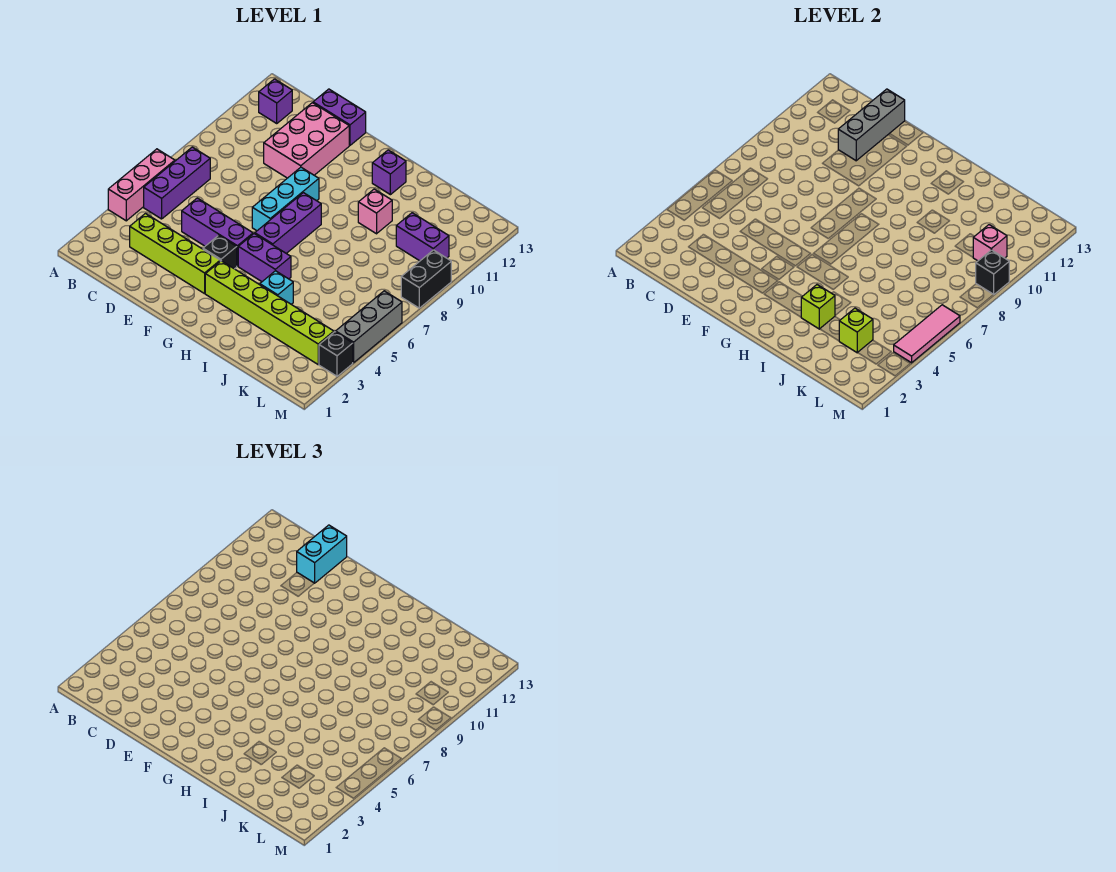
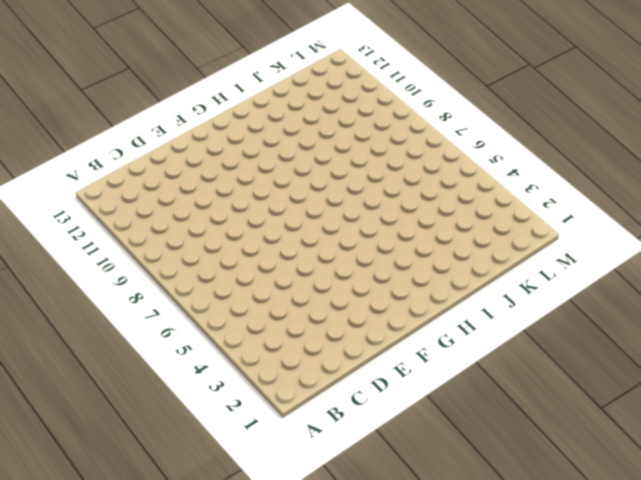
none -> pink brick A4:A6 level 1
none -> purple brick B5:B7 level 1
none -> purple brick B12 level 1

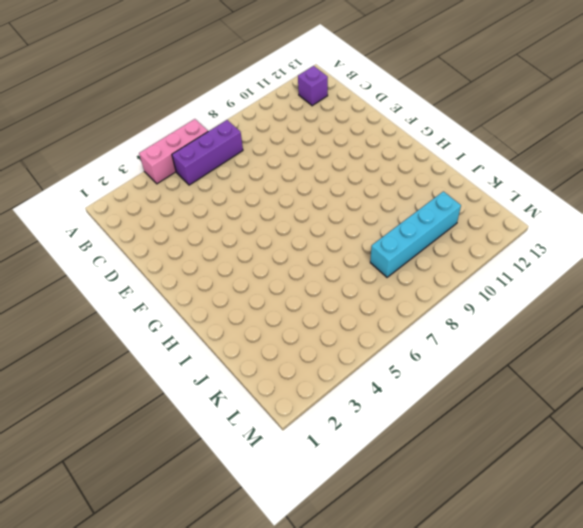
cyan brick K8:K11 level 1 -> purple brick K10:L10 level 1
none -> lime brick C3:F3 level 1
none -> purple brick D5:F5 level 1
none -> pink brick D10:E12 level 1

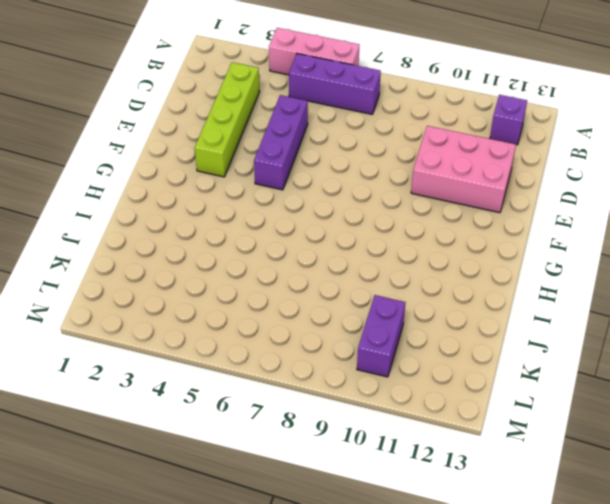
none -> purple brick D13:E13 level 1
none -> black brick F4 level 1
none -> cyan brick F7:F9 level 1

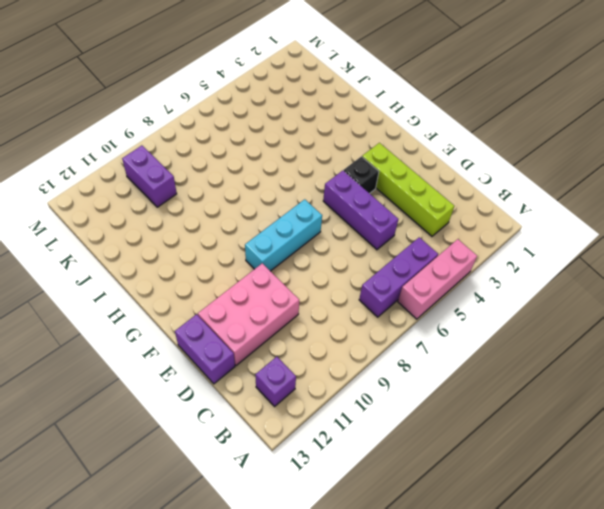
none -> lime brick G3:L3 level 1
none -> purple brick G5:H5 level 1
none -> purple brick G6:G8 level 1

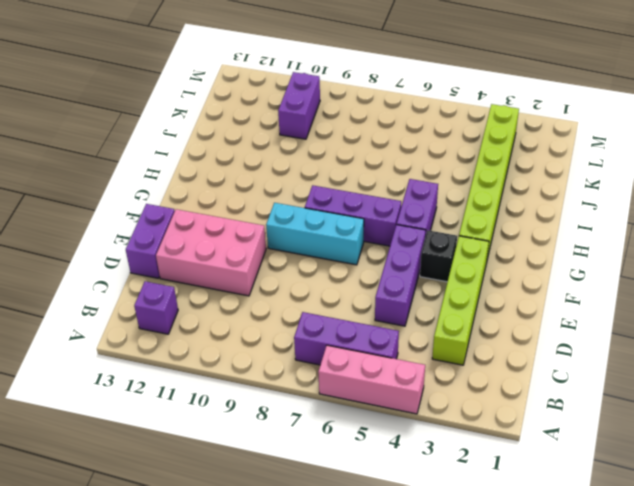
none -> purple brick H12 level 1
none -> cyan brick I4 level 1
none -> pink brick I10 level 1

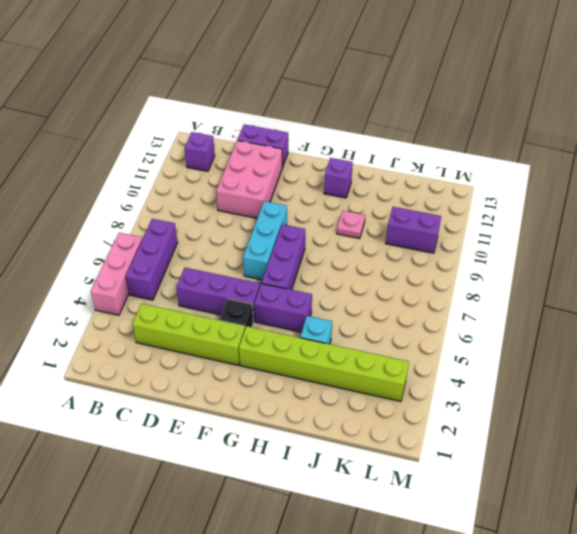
pink plate I10 level 1 -> pink brick I10 level 1
none -> black brick M3 level 1
none -> grey brick M4:M6 level 1
none -> black brick M8:M9 level 1

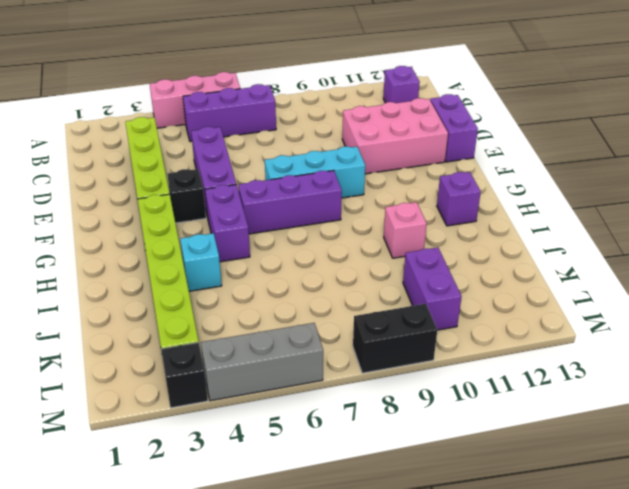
none -> grey brick D11:D13 level 2
none -> lime brick I3 level 2
none -> lime brick K3 level 2

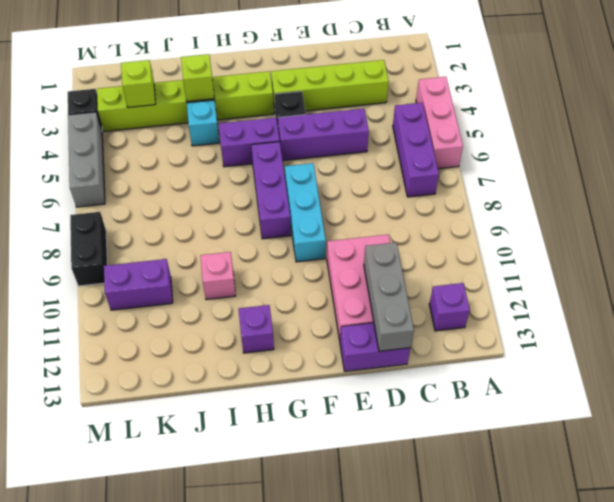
none -> pink brick L10 level 2
none -> pink tile M4:M6 level 2
none -> black brick M9 level 2

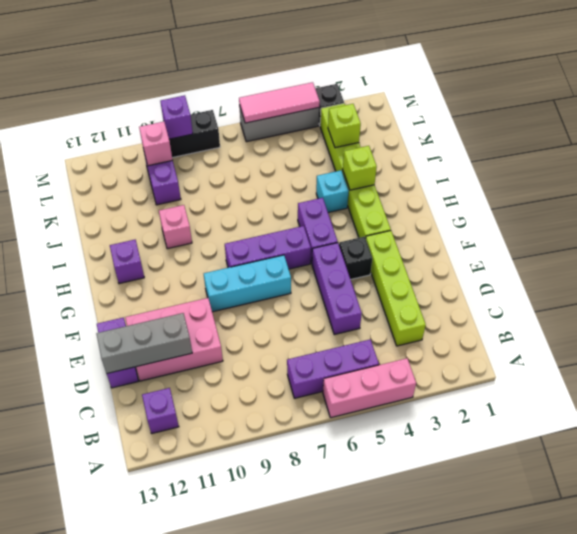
purple brick M9 level 2 -> black brick M9 level 2
none -> cyan brick D12:D13 level 3

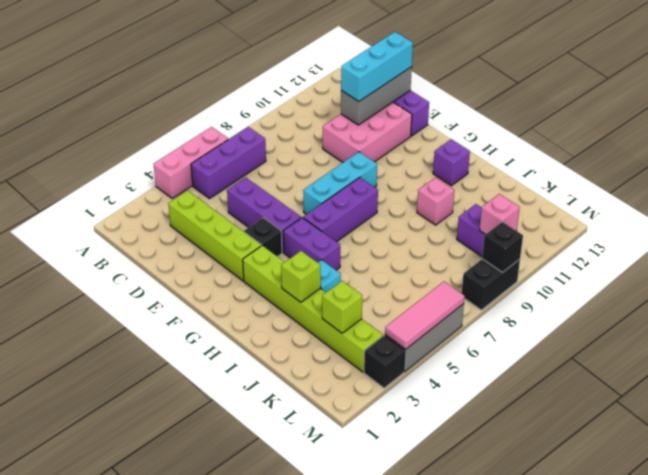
cyan brick D11:D13 level 3 -> cyan brick D12:D13 level 3
none -> purple brick B12 level 1

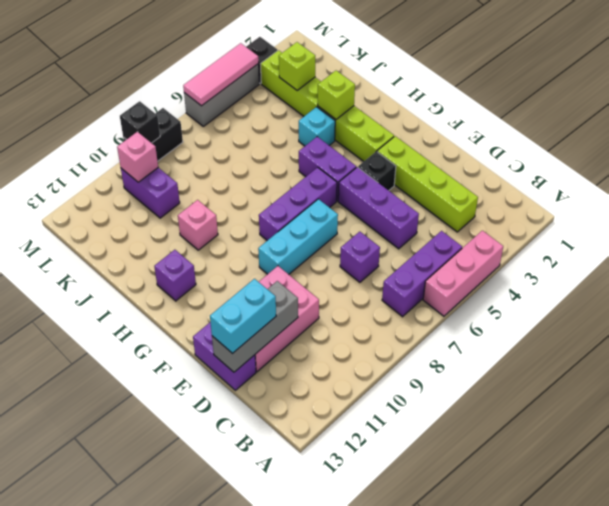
purple brick D7 level 1 -> purple brick B12 level 1

